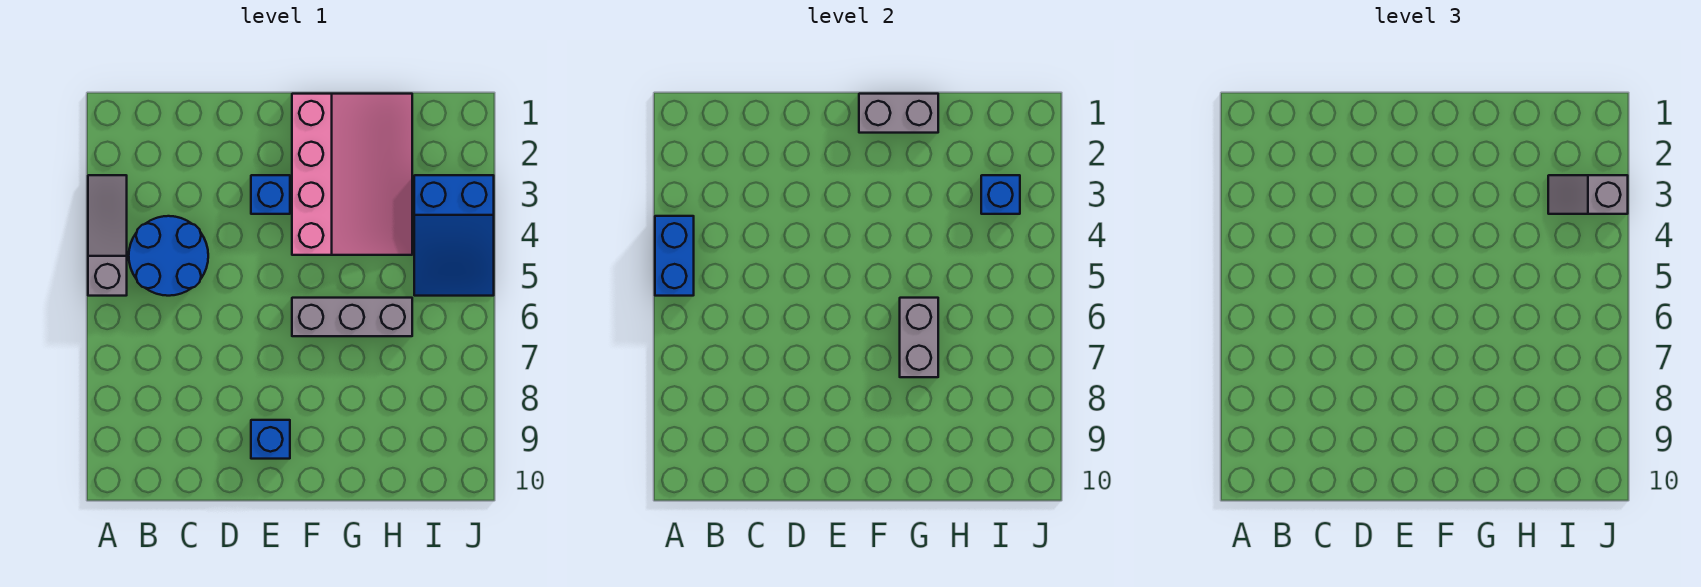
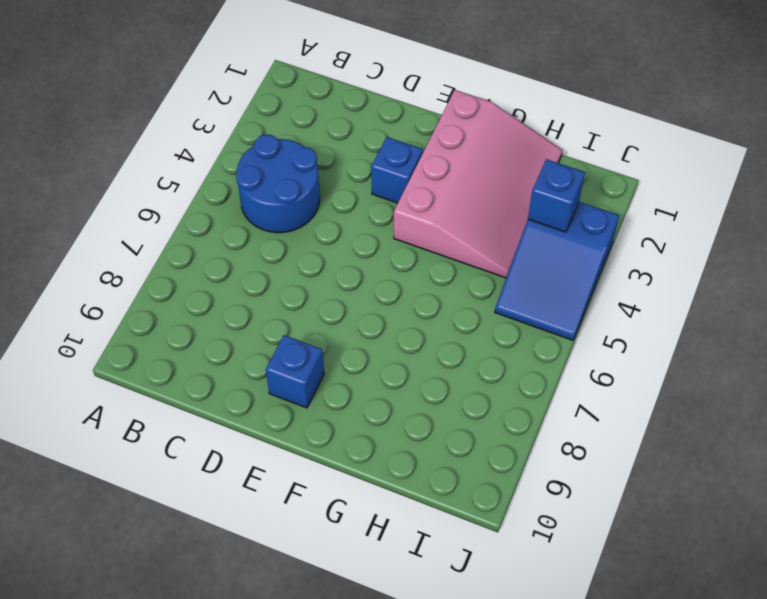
none -> grey slope A3:A5 level 1 top 5
none -> grey brick F6:H6 level 1
none -> blue brick A4:A5 level 2

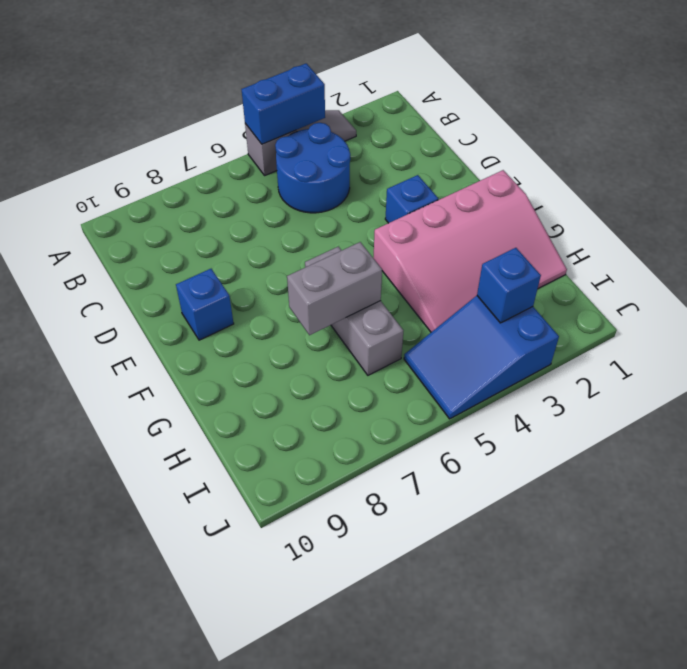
none -> grey brick F1:G1 level 2
none -> grey slope I3:J3 level 3 top J

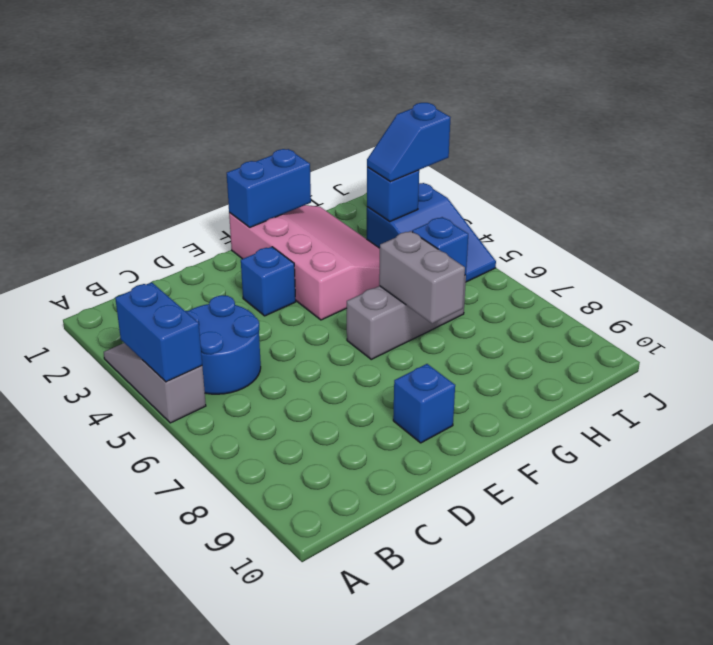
blue brick F1:G1 level 2 -> grey brick F1:G1 level 2
blue brick H6 level 2 -> none
blue slope I3:J3 level 3 top J -> grey slope I3:J3 level 3 top J

